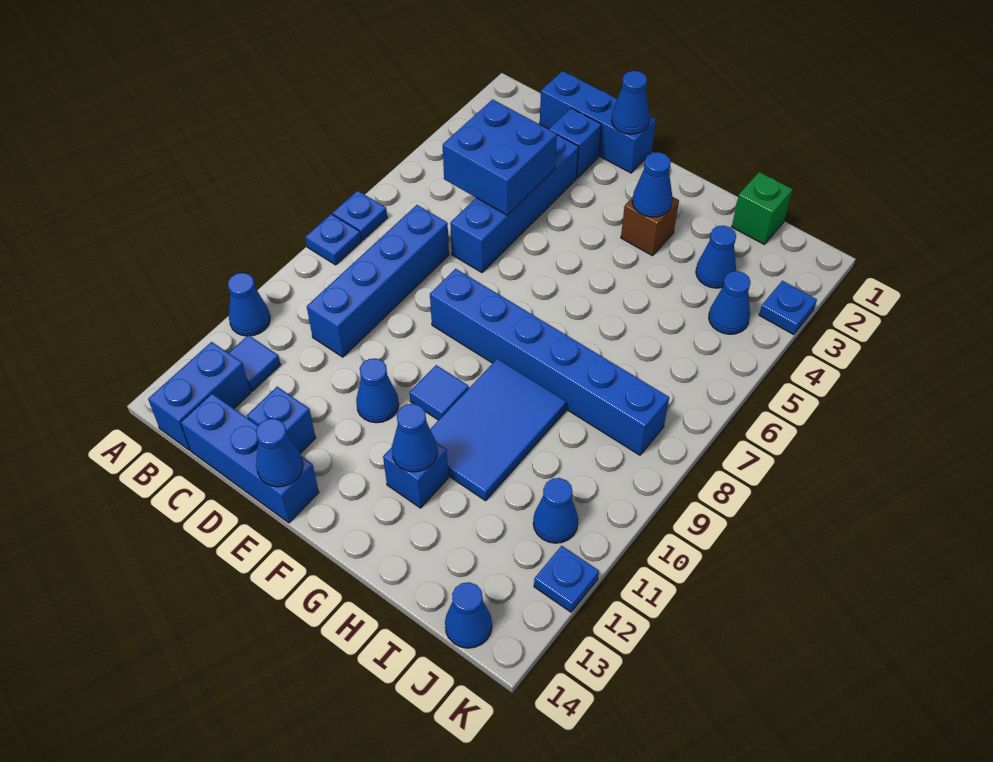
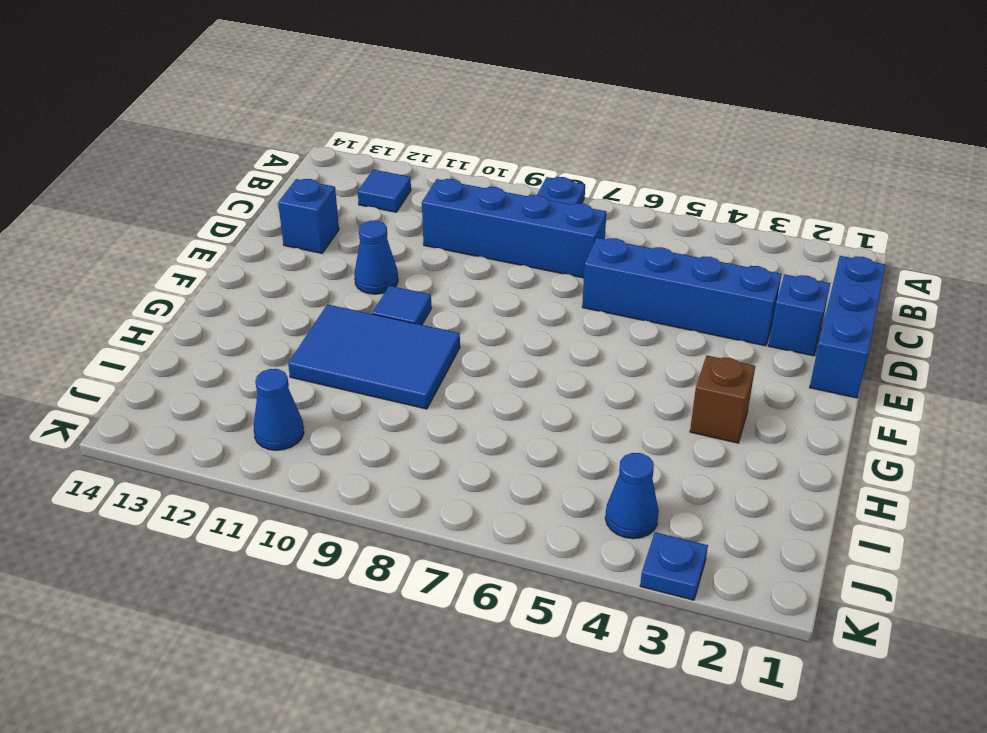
none -> blue plate A7 level 1
none -> blue cone A11 level 1
none -> blue brick B13:B14 level 1

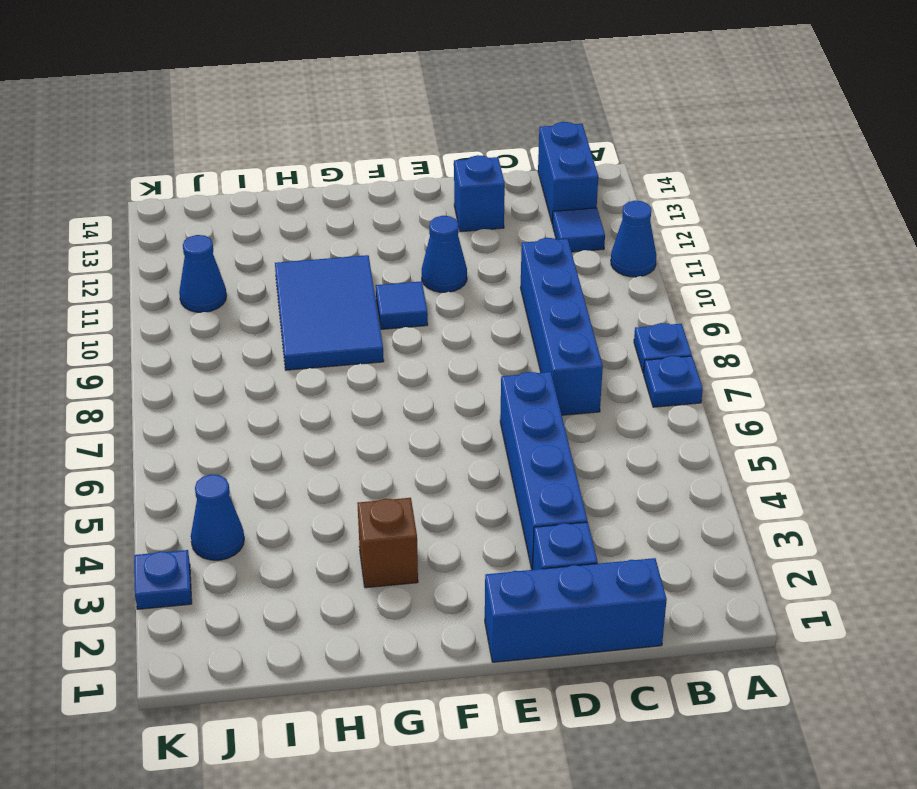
none -> blue brick C14:E14 level 1
none -> blue brick E8:J8 level 1
none -> blue brick G12 level 1

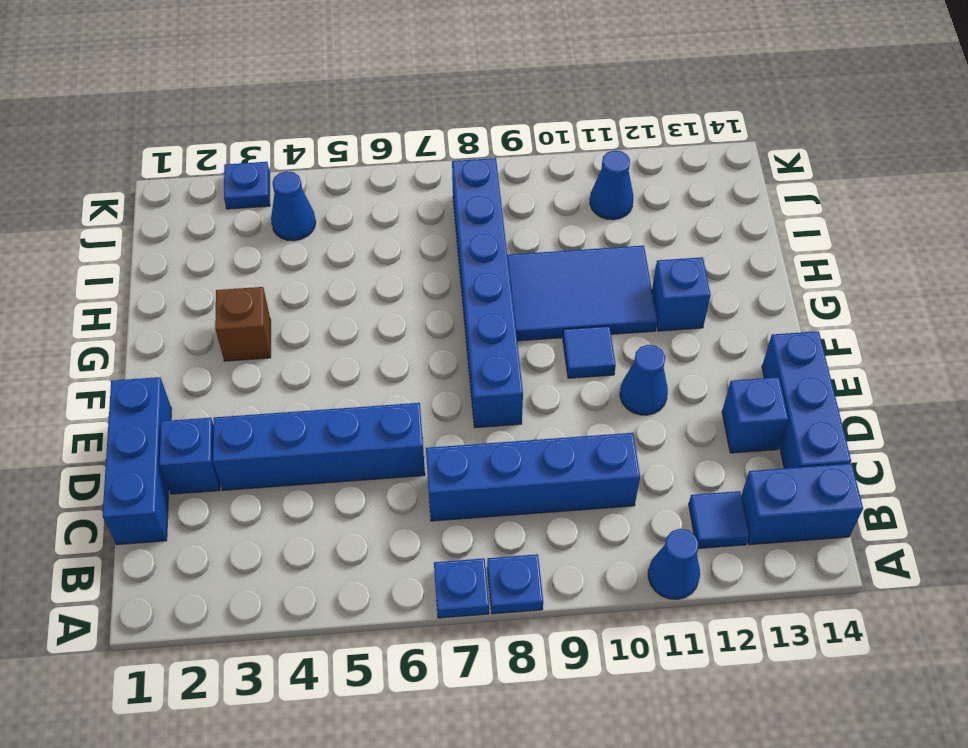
none -> green brick I1 level 1
none -> blue cone I3 level 1
none -> blue cone J14 level 1

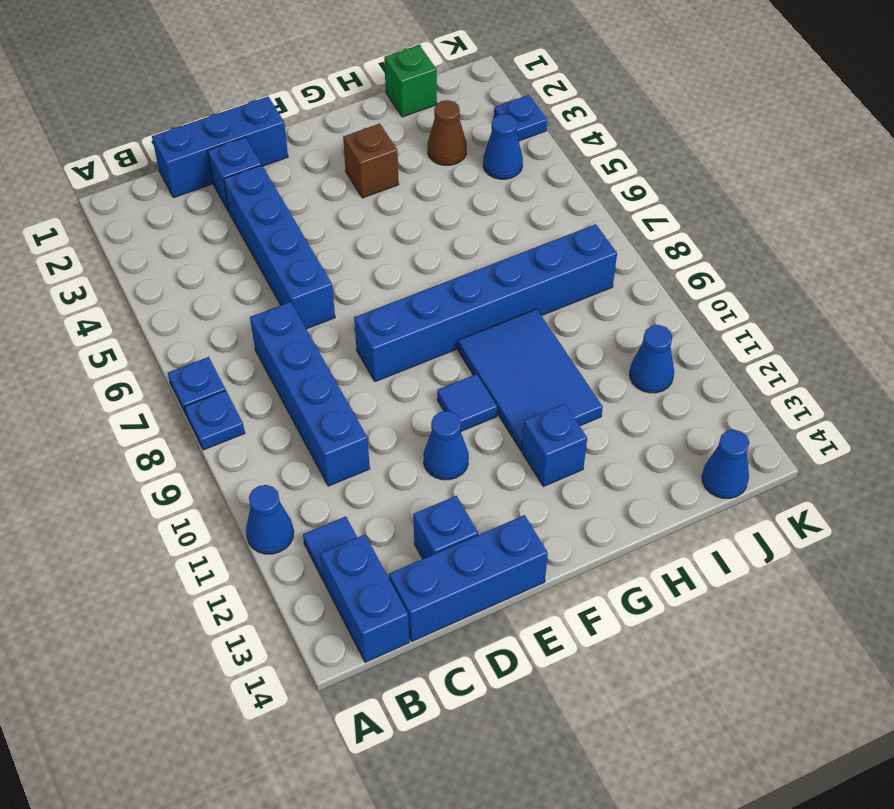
brown cone I3 level 1 -> blue cone I3 level 1
none -> blue plate K12 level 1
none -> blue brick C4:D5 level 2
none -> blue cone E1 level 2

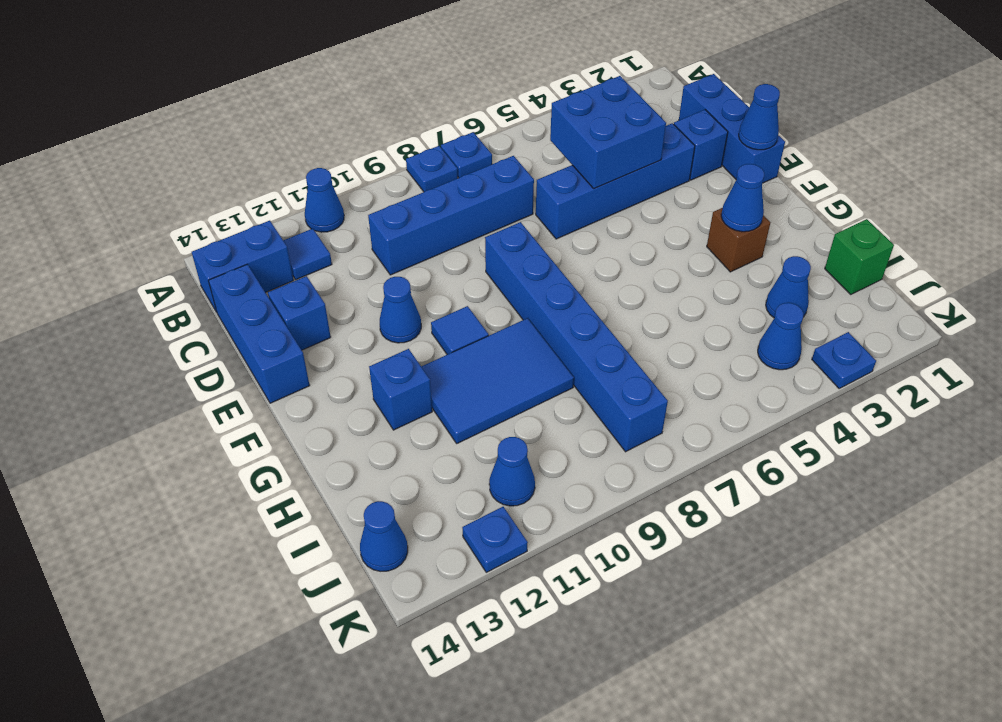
none -> blue cone E14 level 2
none -> blue cone G12 level 2

